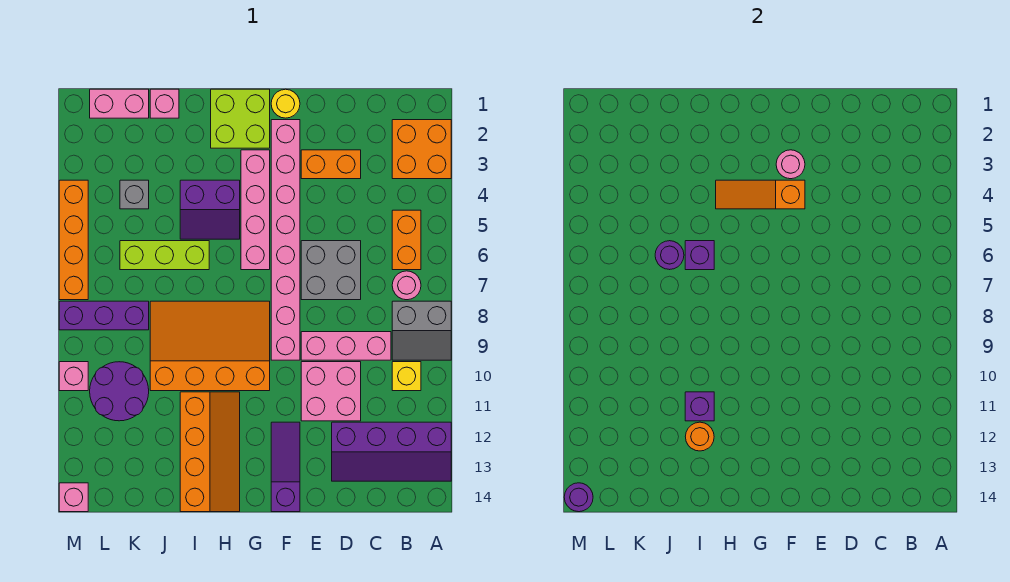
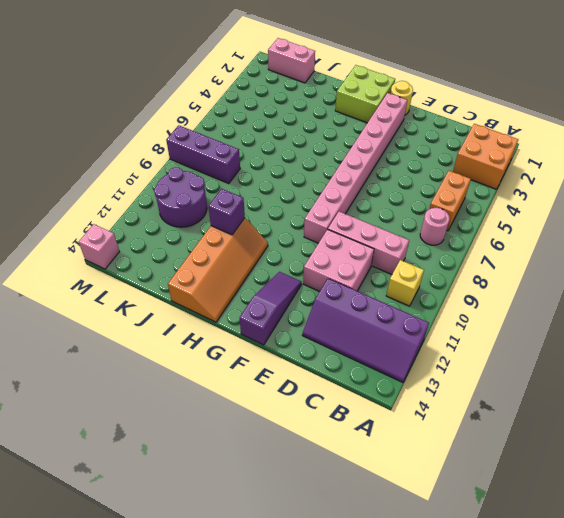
none -> grey slope A8:B9 level 1 top 8
none -> orange brick D3:E3 level 1
none -> grey brick D6:E7 level 1
none -> pink brick G3:G6 level 1

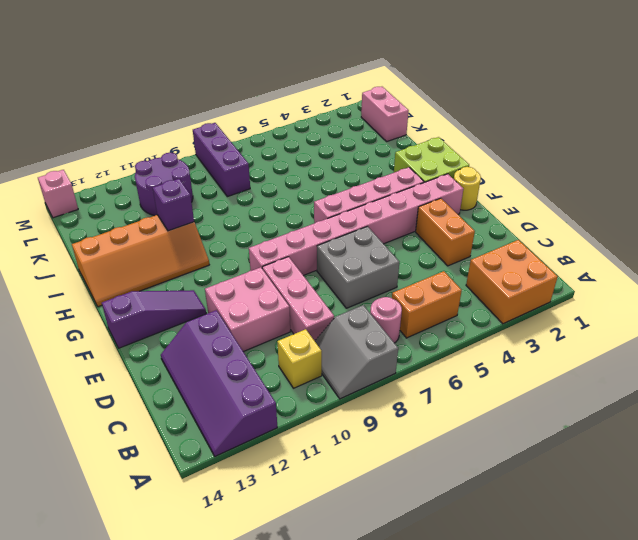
none -> orange slope G8:J10 level 1 top 10
none -> purple slope H4:I5 level 1 top 4
none -> lime brick I6:K6 level 1
none -> pink brick J1 level 1

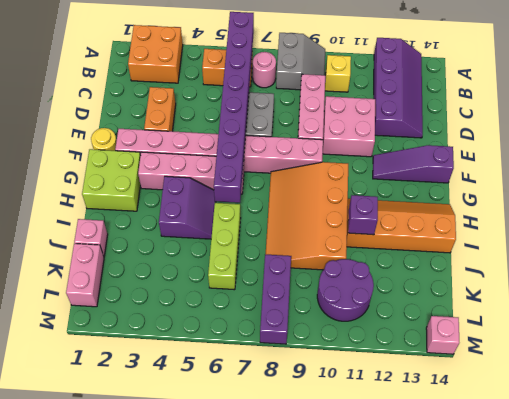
purple brick A6:H6 level 2 -> none
none -> grey brick K4 level 1
none -> orange brick M4:M7 level 1
none -> pink brick M10 level 1
none -> pink round brick F3 level 2

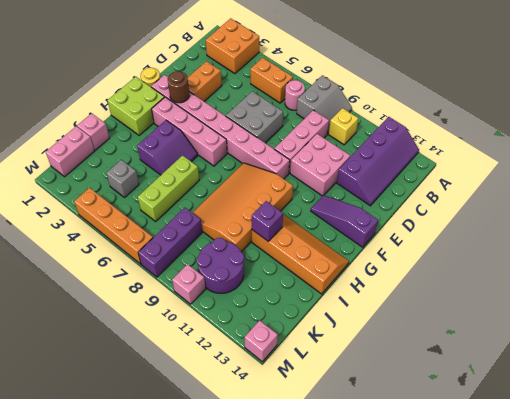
brown round brick F3 level 2 -> pink round brick F3 level 2
none -> orange slope F4:H4 level 2 top F
none -> purple brick I6 level 2
none -> orange round brick I12 level 2
none -> purple round brick J6 level 2

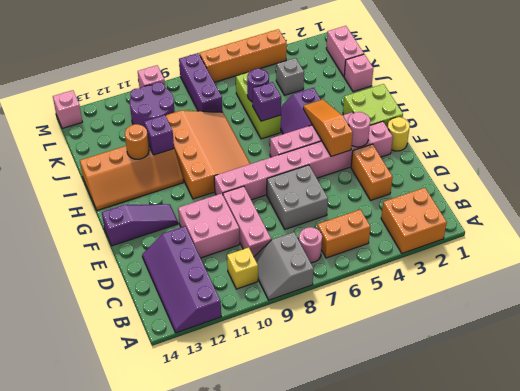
none -> purple round brick M14 level 2

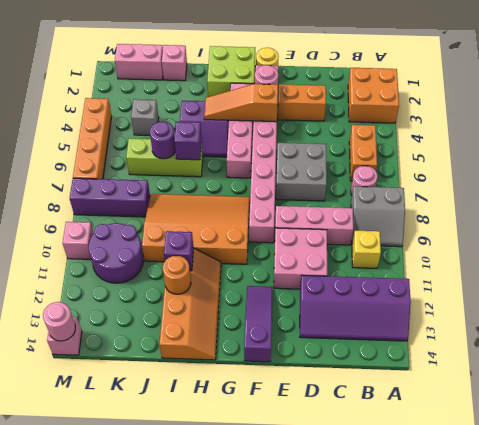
pink round brick M14 level 2 -> purple round brick M14 level 2

